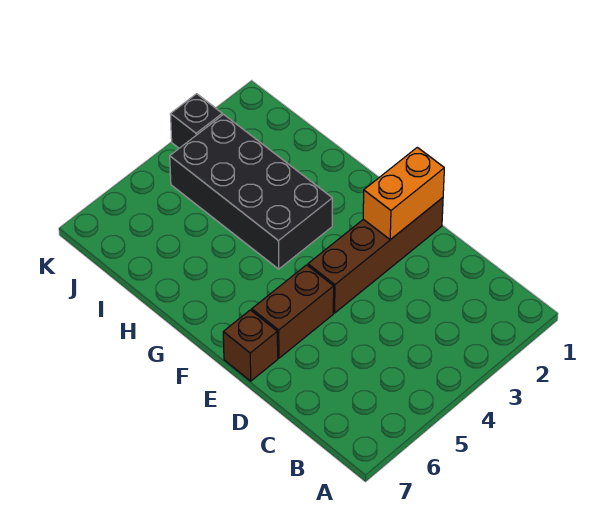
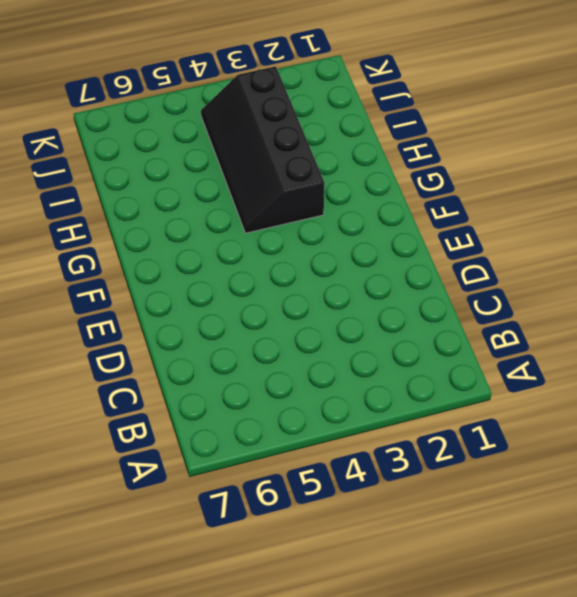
black slope G3:J4 level 1 top 3 -> black brick G3:J4 level 1
none -> brown brick E1:E4 level 1
none -> brown brick E5:E6 level 1

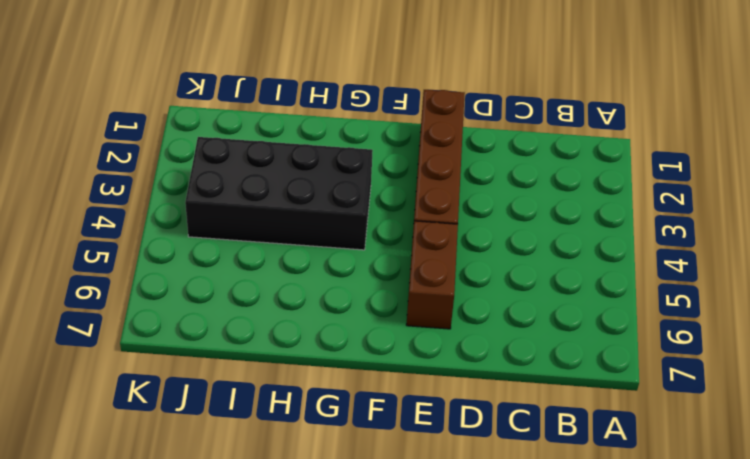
none -> brown brick E7 level 1
none -> black brick K3 level 1

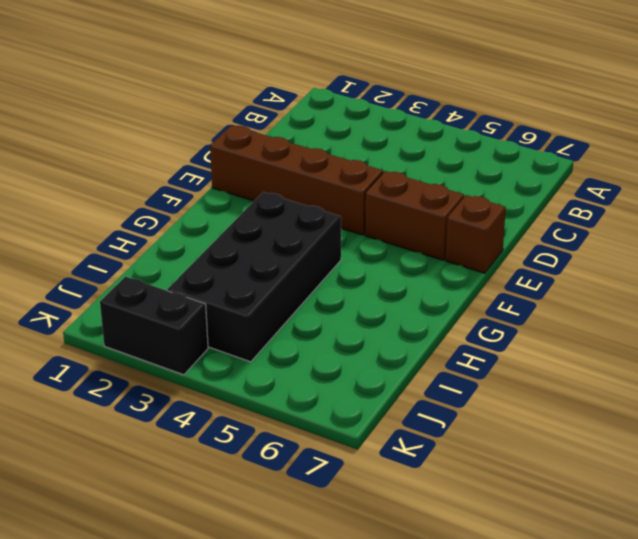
black brick K2:K3 level 1 -> black brick K3 level 1
none -> orange brick E1:E2 level 2

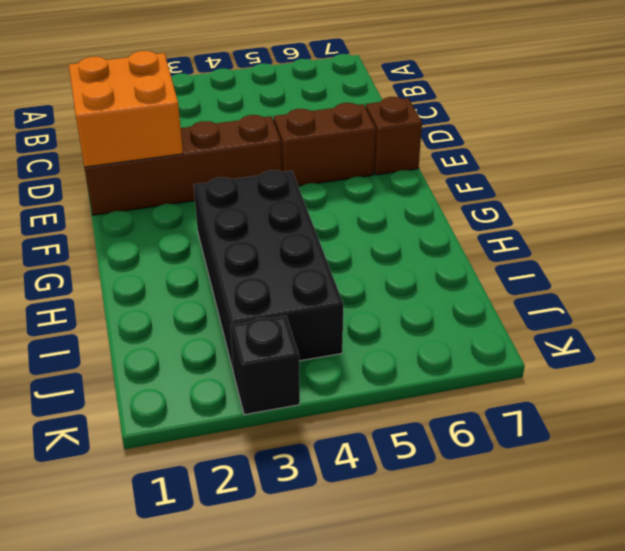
orange brick D1:E2 level 2 -> orange brick E1:E2 level 2

